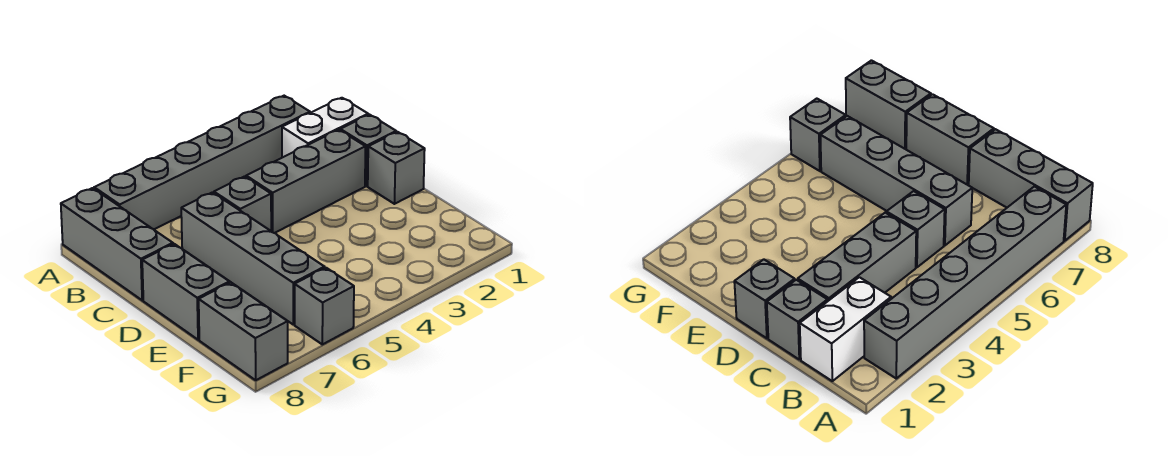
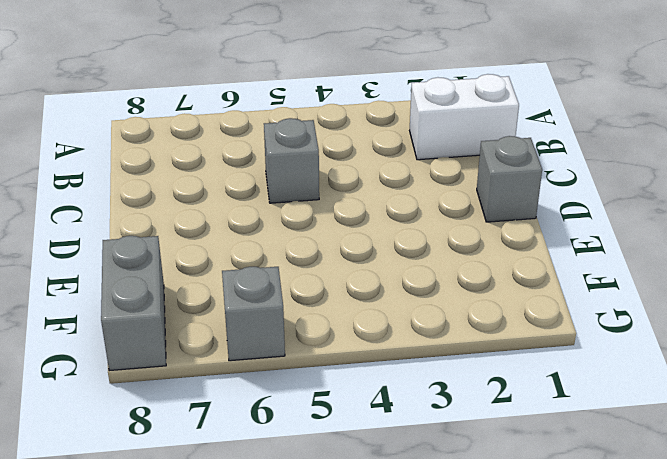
none -> grey brick A2:A7 level 1
none -> grey brick A8:C8 level 1

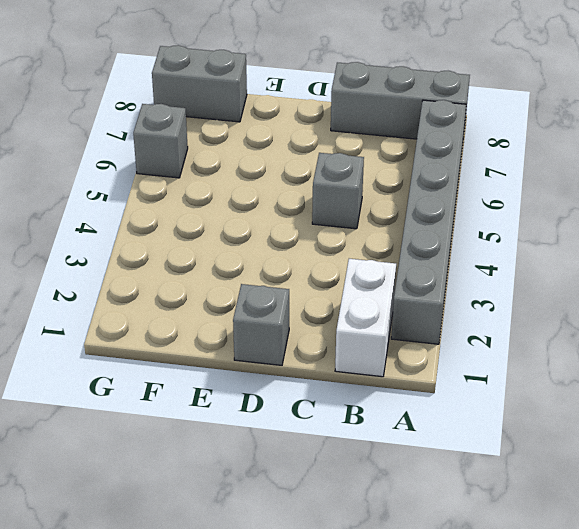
none -> grey brick C1 level 1
none -> grey brick C2:C4 level 1

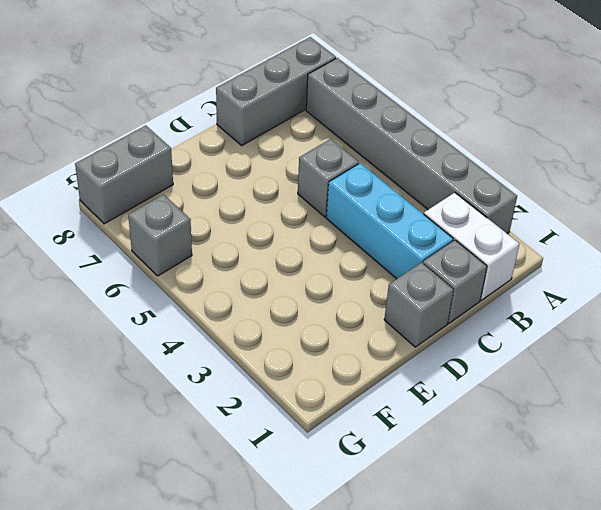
cyan brick C2:C4 level 1 -> grey brick C2:C4 level 1
none -> grey brick C6:F6 level 1
none -> grey brick D8:E8 level 1

